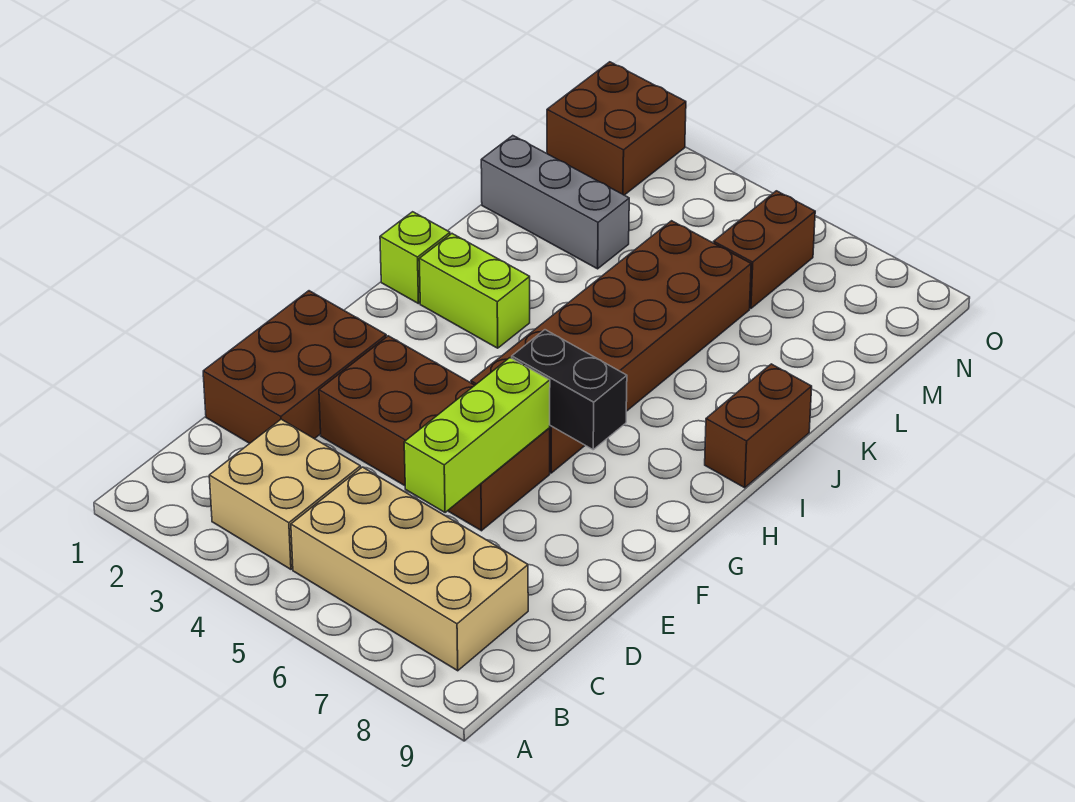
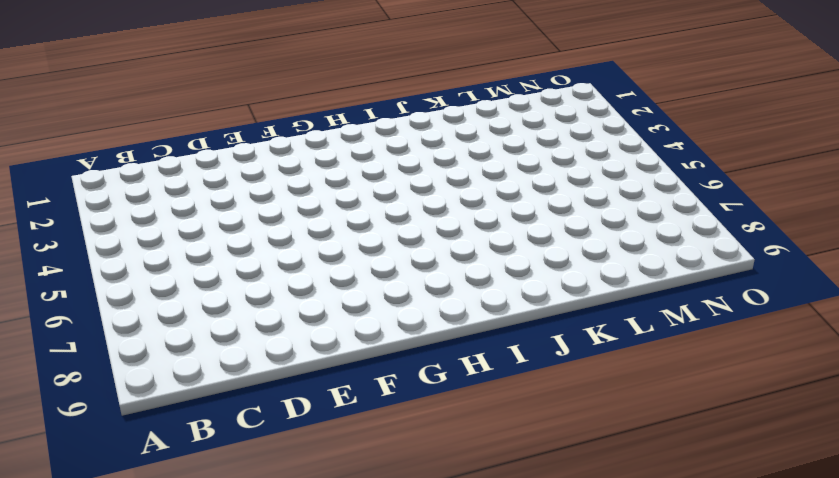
none -> tan brick B3:C4 level 1
none -> tan brick B5:C8 level 1
none -> brown brick D1:F2 level 1

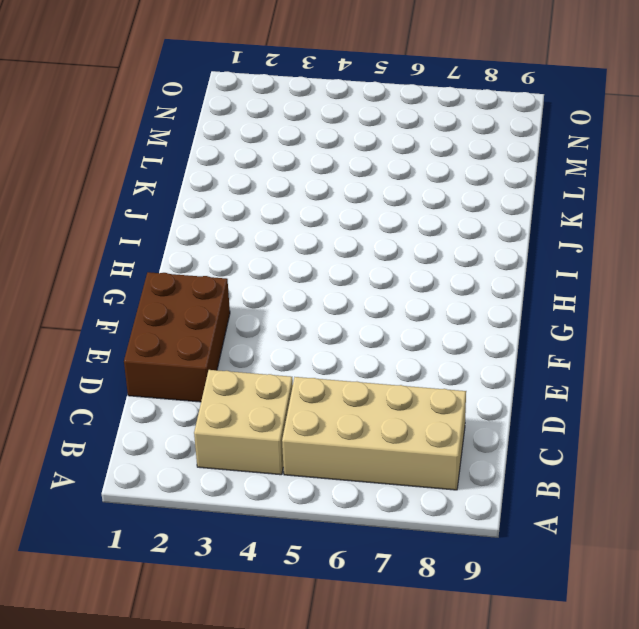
none -> brown brick E3:F6 level 1
none -> brown brick G5:L6 level 1
none -> lime brick I1 level 1

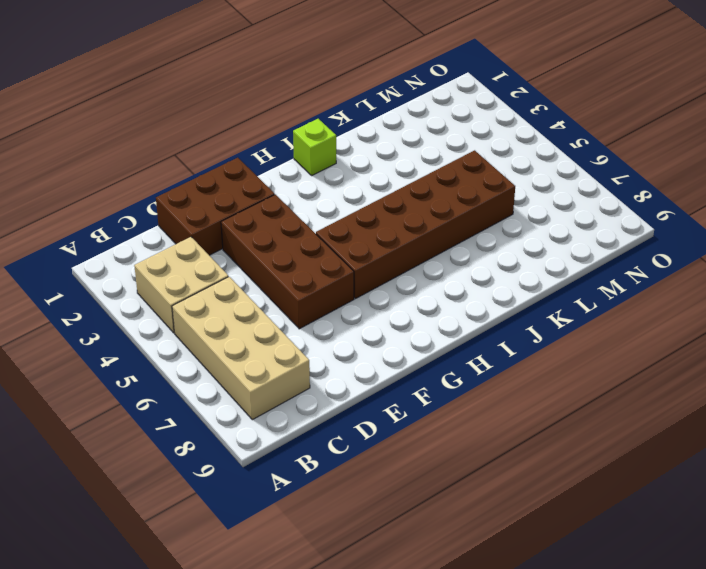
none -> lime brick I2:I3 level 1
none -> brown brick I9:J9 level 1
none -> grey brick L1:L3 level 1

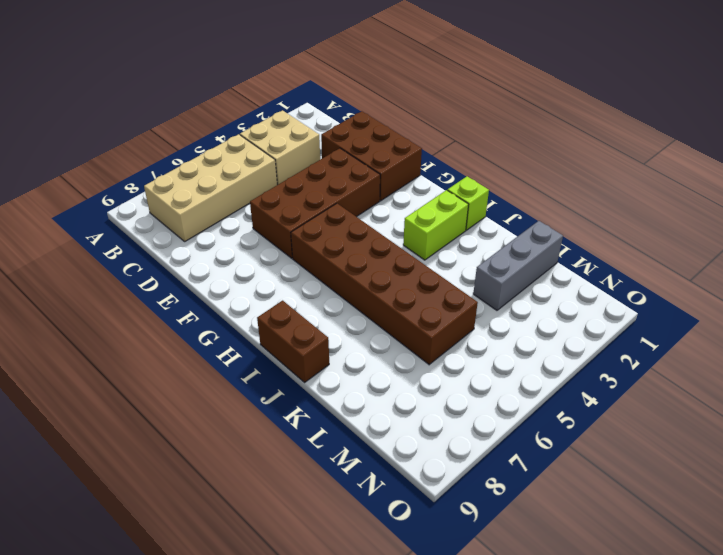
none -> brown brick M6:N6 level 1
none -> brown brick N1:O2 level 1
none -> lime brick D6:F6 level 2

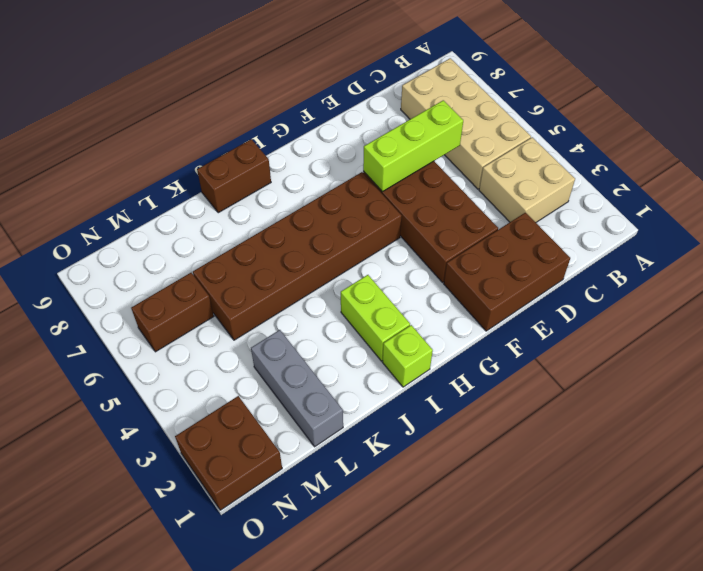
none -> black brick G6:G7 level 2

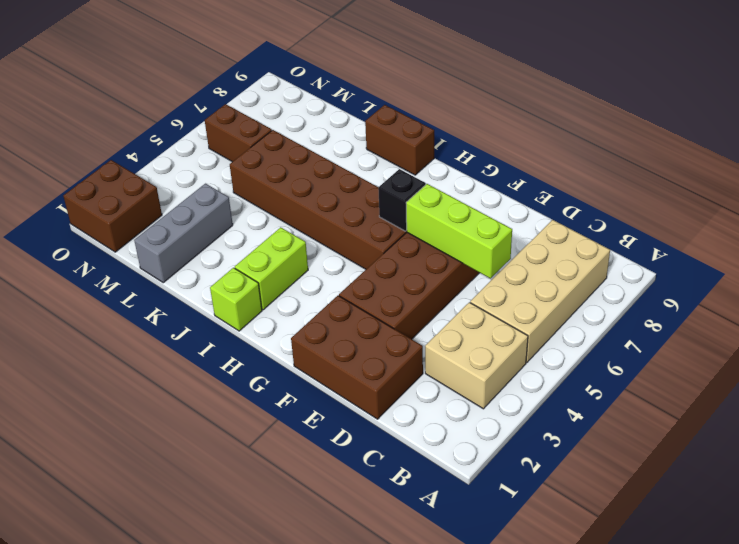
black brick G6 level 2 -> black brick G6:G7 level 2

